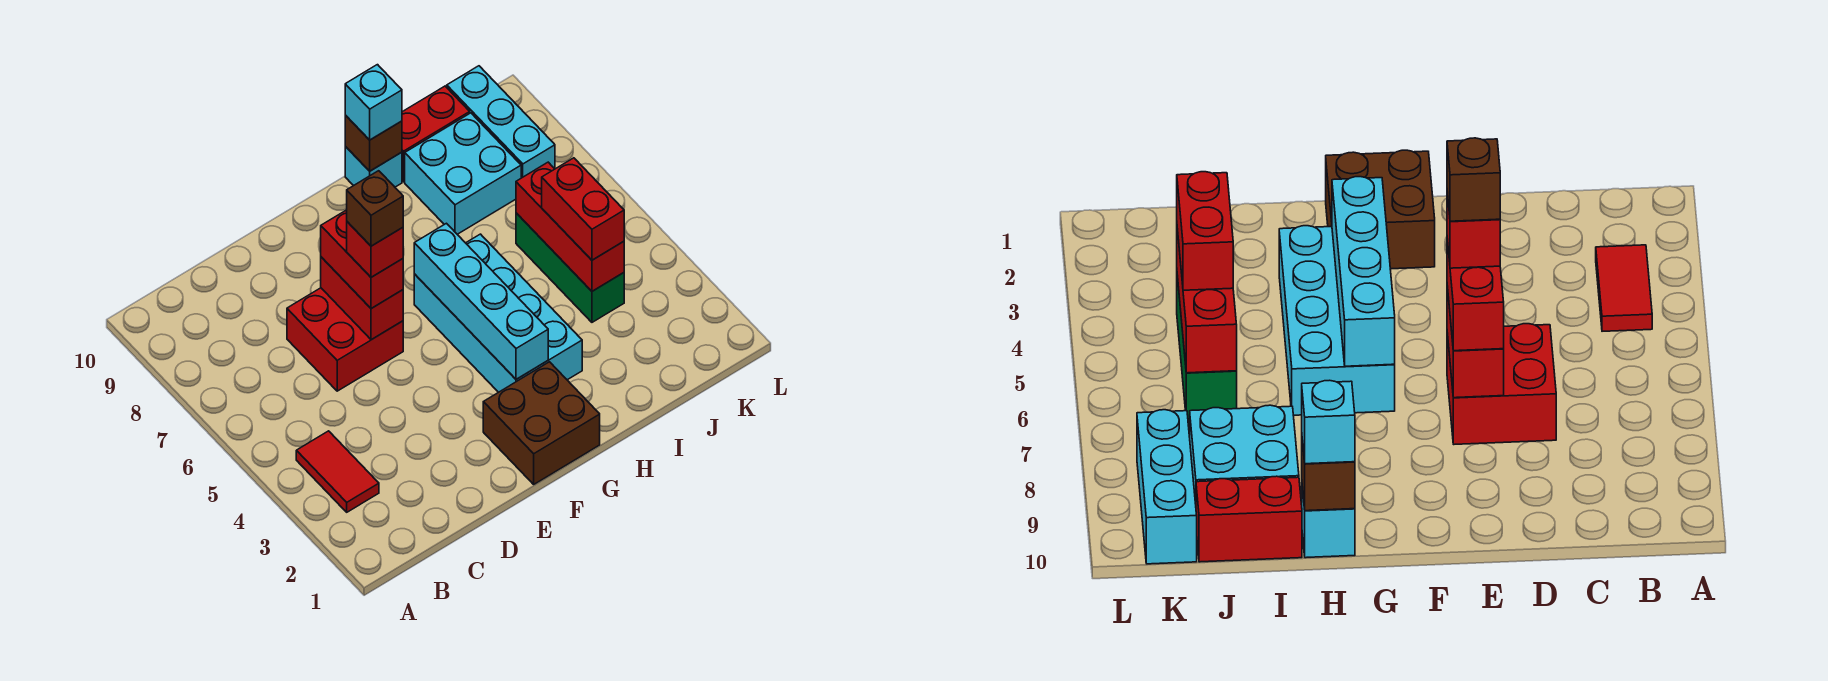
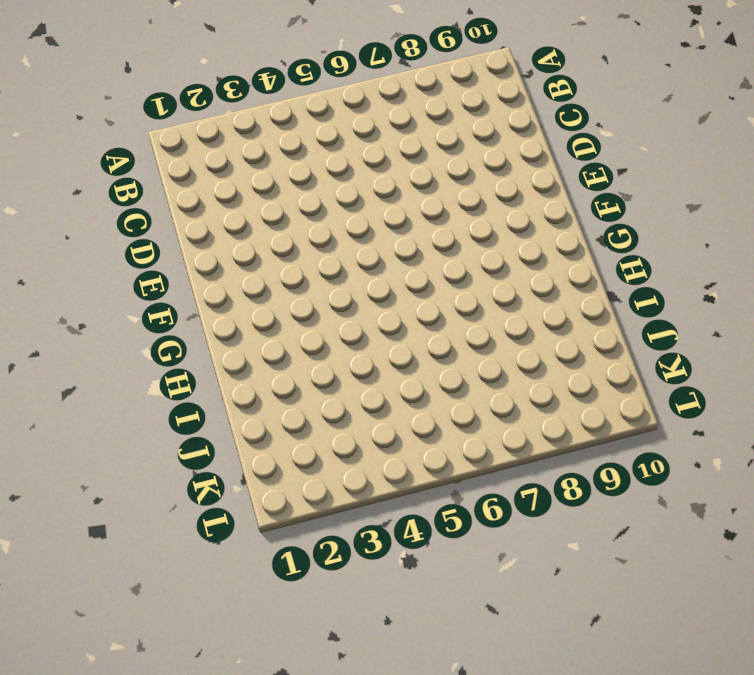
none -> red tile B3:B4 level 1
none -> red brick D6:E7 level 1
none -> brown brick F1:G2 level 1

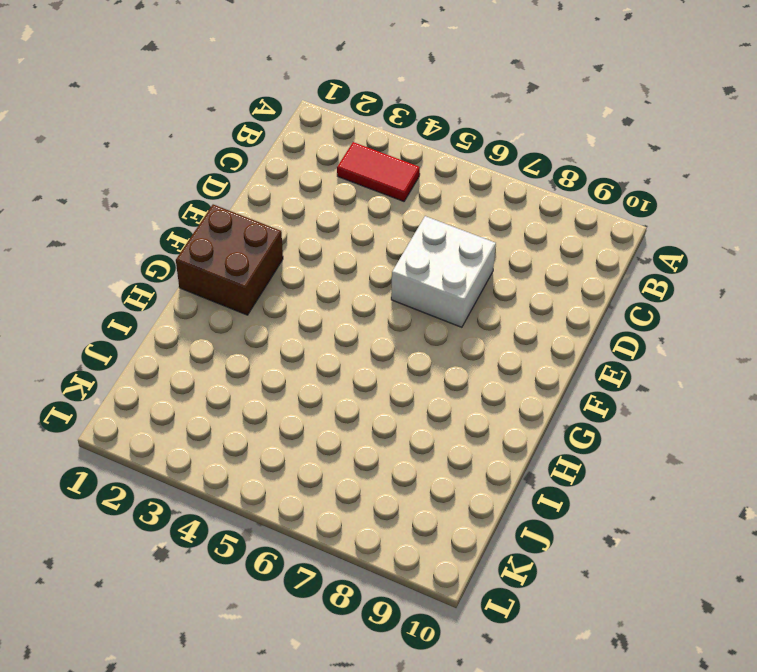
white brick D6:E7 level 1 -> red brick D6:E7 level 1
none -> cyan brick G3:H6 level 1
none -> cyan brick H10 level 1
none -> cyan brick I8:J9 level 1

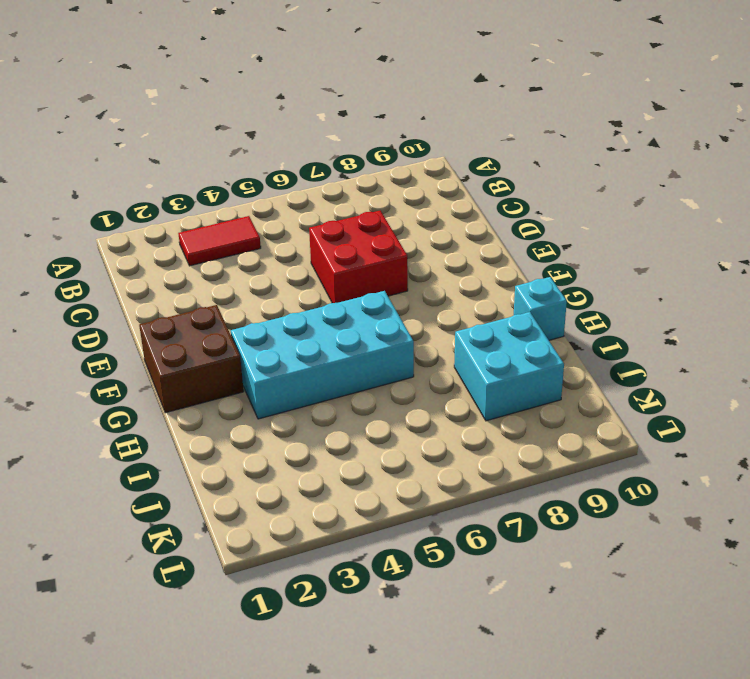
none -> red brick I10:J10 level 1
none -> green brick J4:J6 level 1
none -> cyan brick K8:K10 level 1

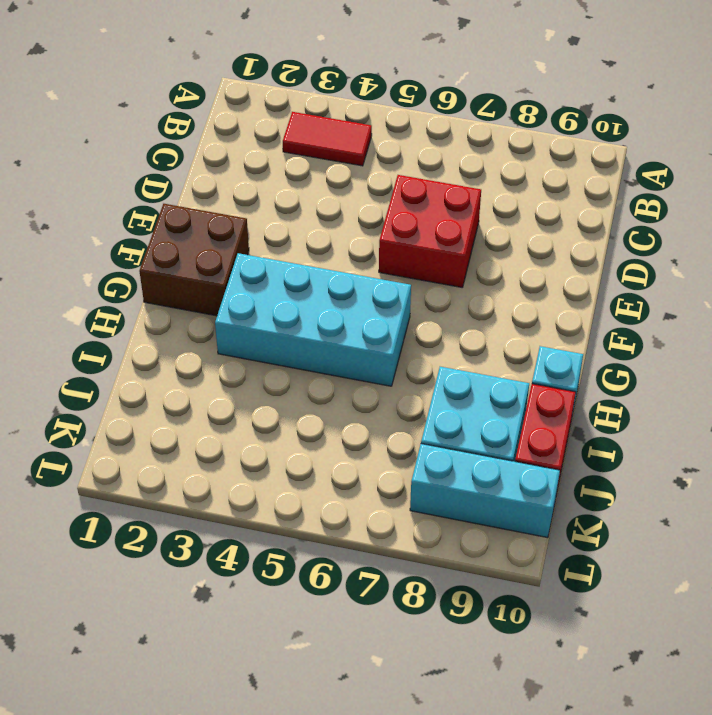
none -> green brick J4:J6 level 1
none -> red brick E6:E7 level 2
none -> cyan brick G3:G6 level 2

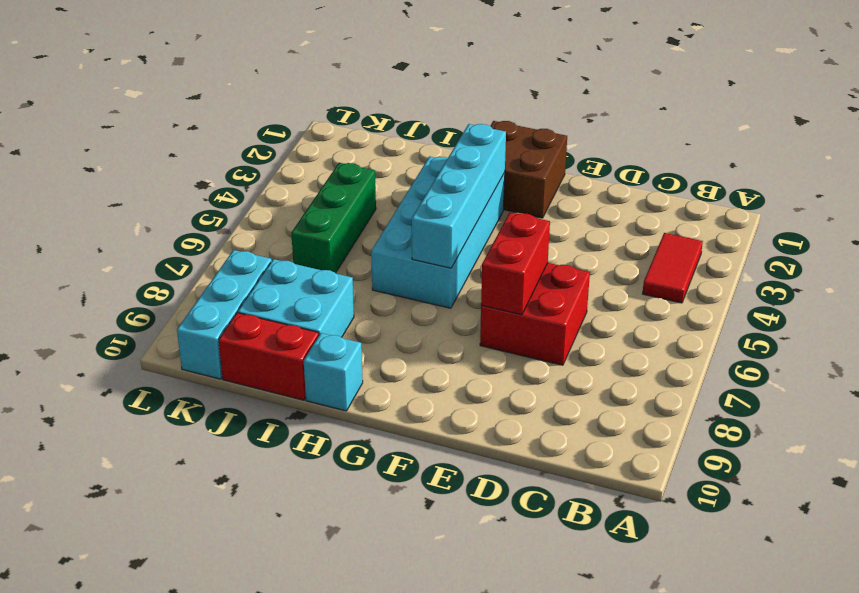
none -> brown brick H10 level 2
none -> red brick J4:J6 level 2
none -> red brick E6:E7 level 3

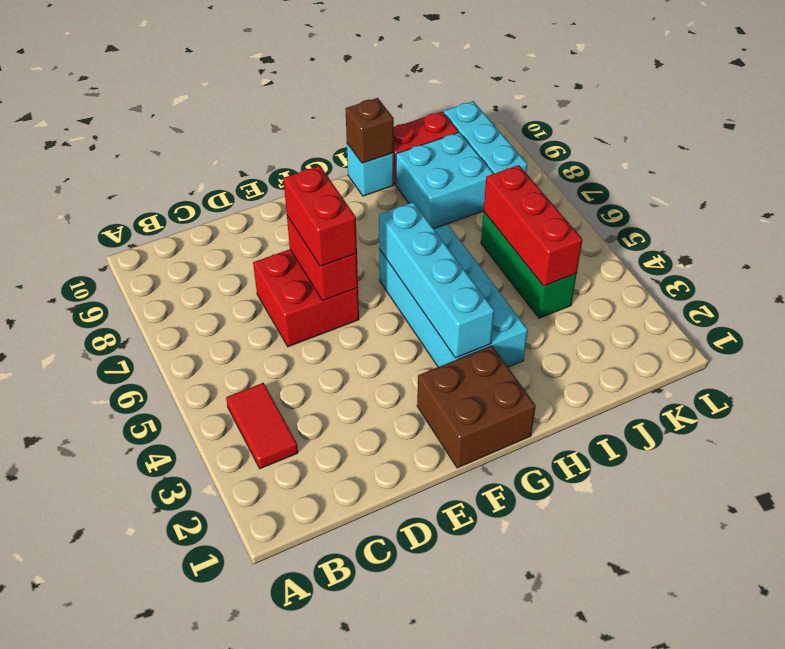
none -> cyan brick H10 level 3
none -> red brick J4:J5 level 3
none -> red brick E6 level 4

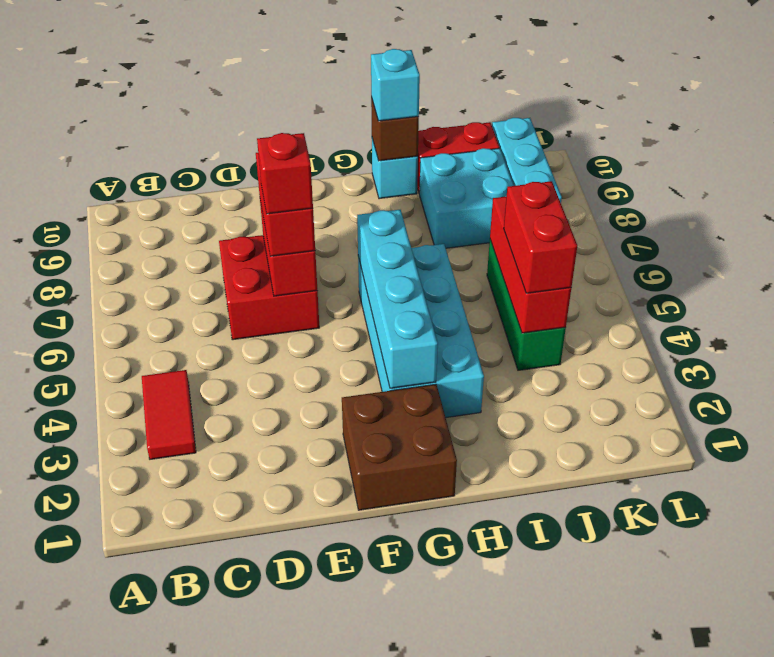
none -> brown brick E6 level 5

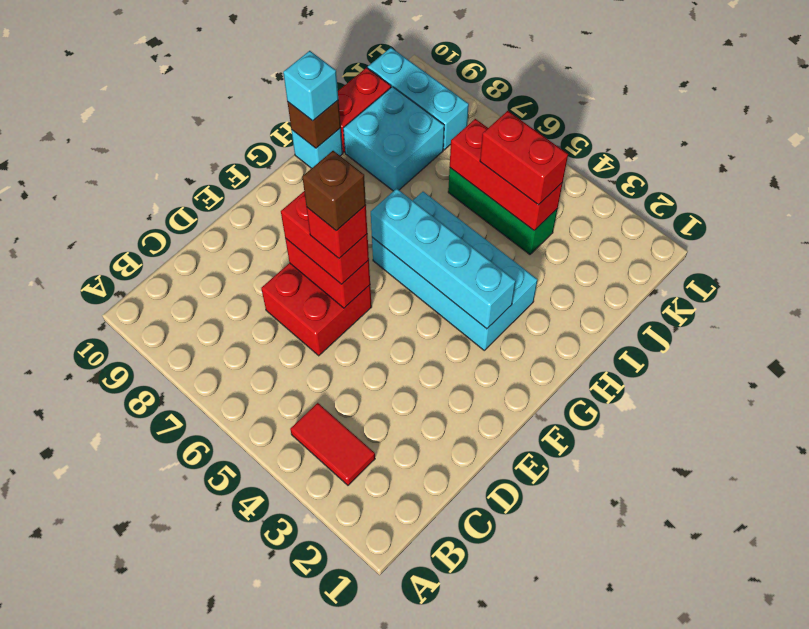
none -> brown brick F1:G2 level 1

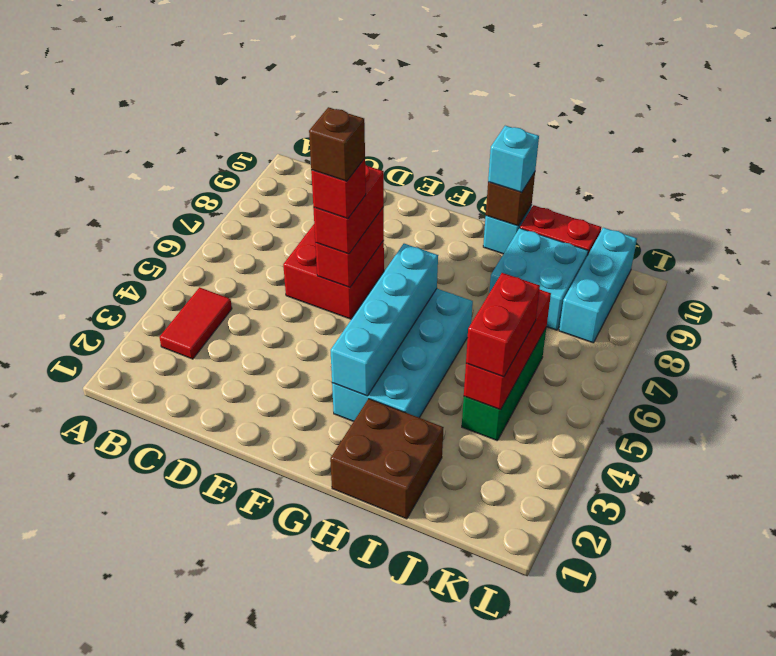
brown brick H1:I2 level 1 -> brown brick F1:G2 level 1

